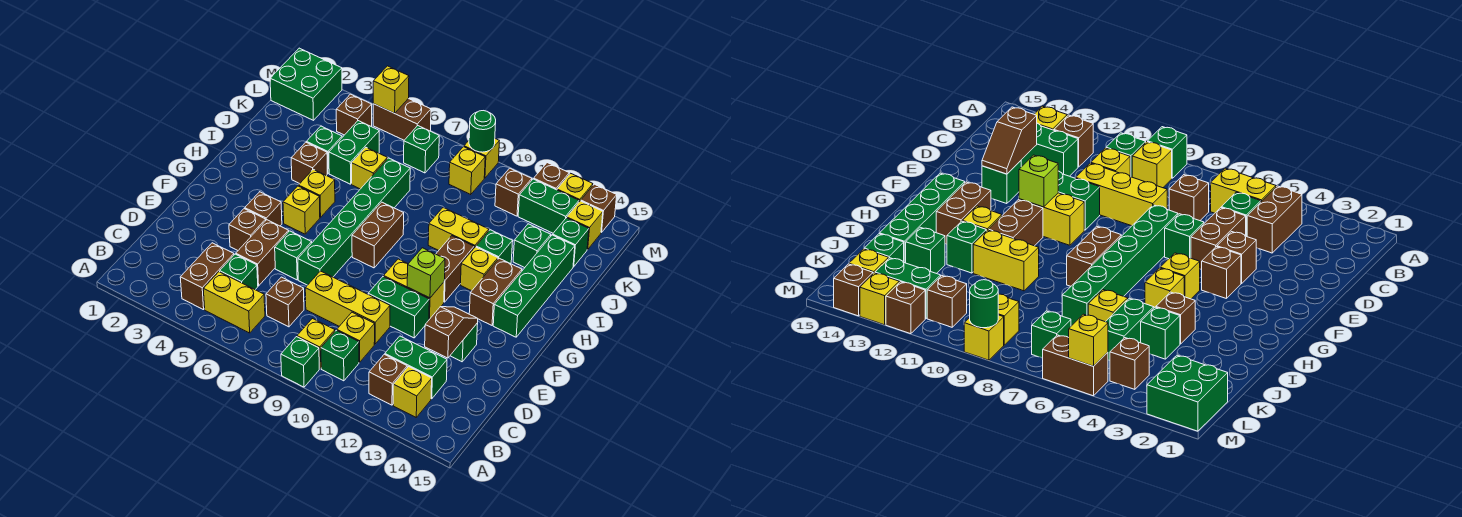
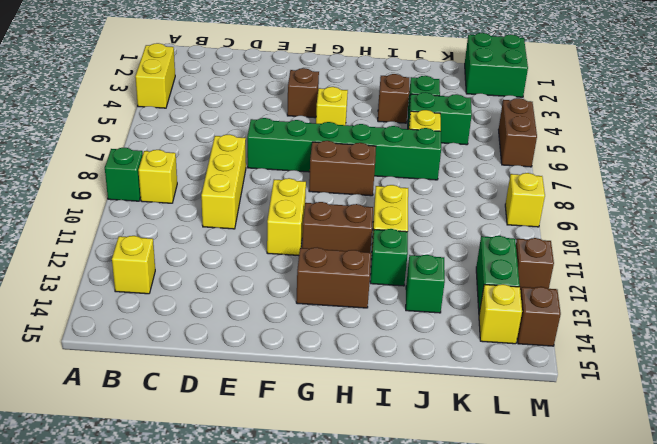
yellow brick A3:A4 level 1 -> yellow brick B5:B6 level 1
none -> brown brick B4:C4 level 1
none -> green brick B10 level 1
none -> brown brick B12 level 1
none -> green brick C5 level 1

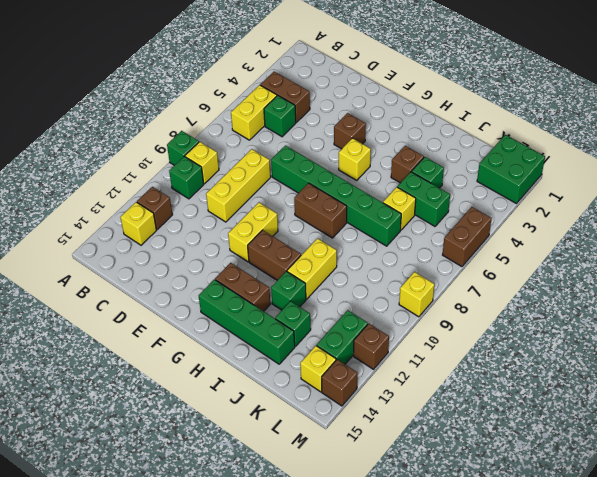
none -> brown brick C7 level 1
none -> yellow brick C10 level 1
none -> green brick C12:C13 level 1
none -> brown brick D5:E5 level 1

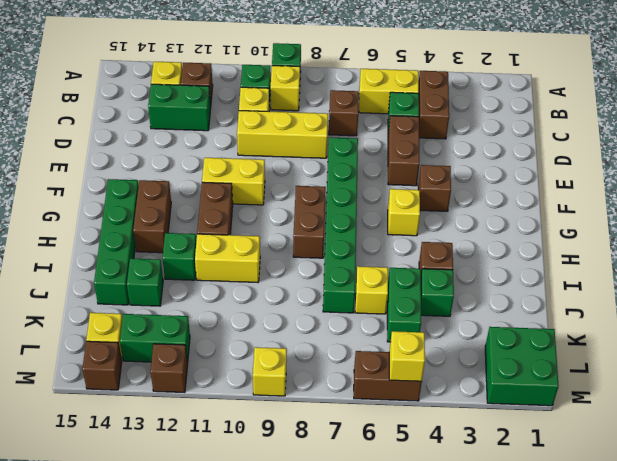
none -> brown brick E4 level 1
none -> green brick E6 level 1
none -> green brick E10:E11 level 1
none -> green brick E13 level 1

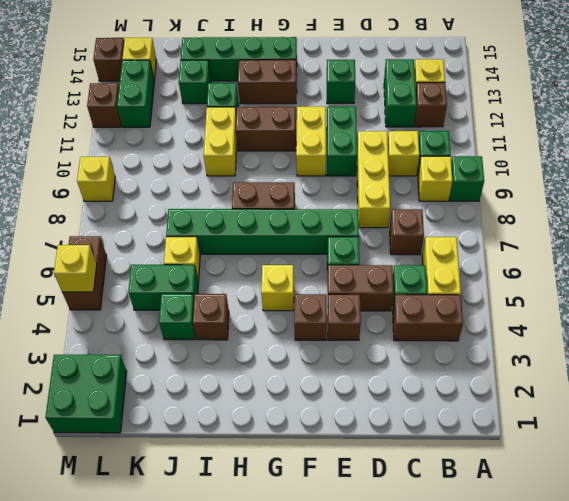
none -> yellow brick H5 level 1
none -> yellow brick H12 level 1
none -> green brick K14 level 1
none -> brown brick L4 level 1

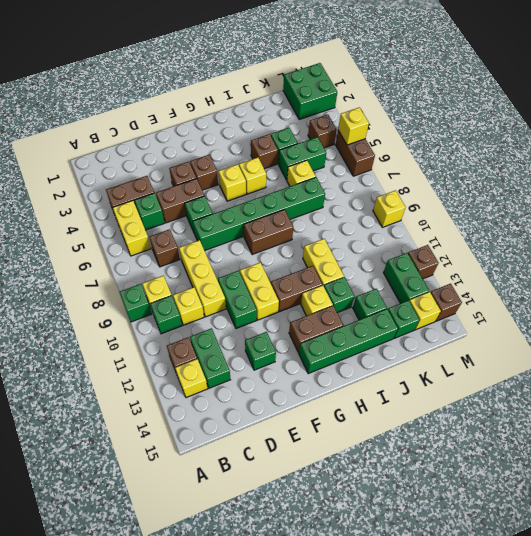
none -> green brick L7 level 1
none -> yellow brick L9 level 1
none -> brown brick L11 level 1
none -> yellow brick M13 level 1

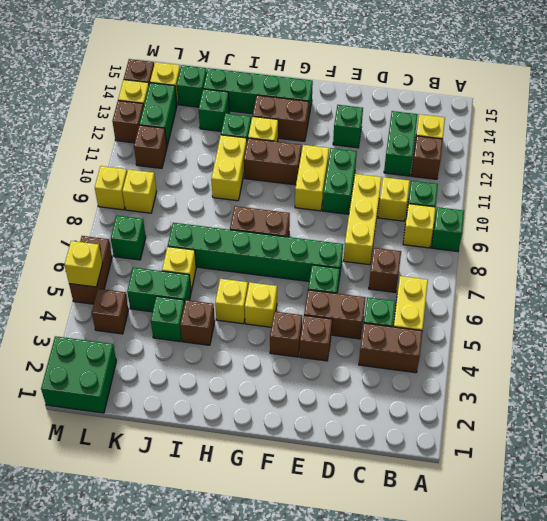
none -> brown slope D13:E13 level 2 top D
none -> lime brick F11 level 2
none -> green round brick M9 level 2

